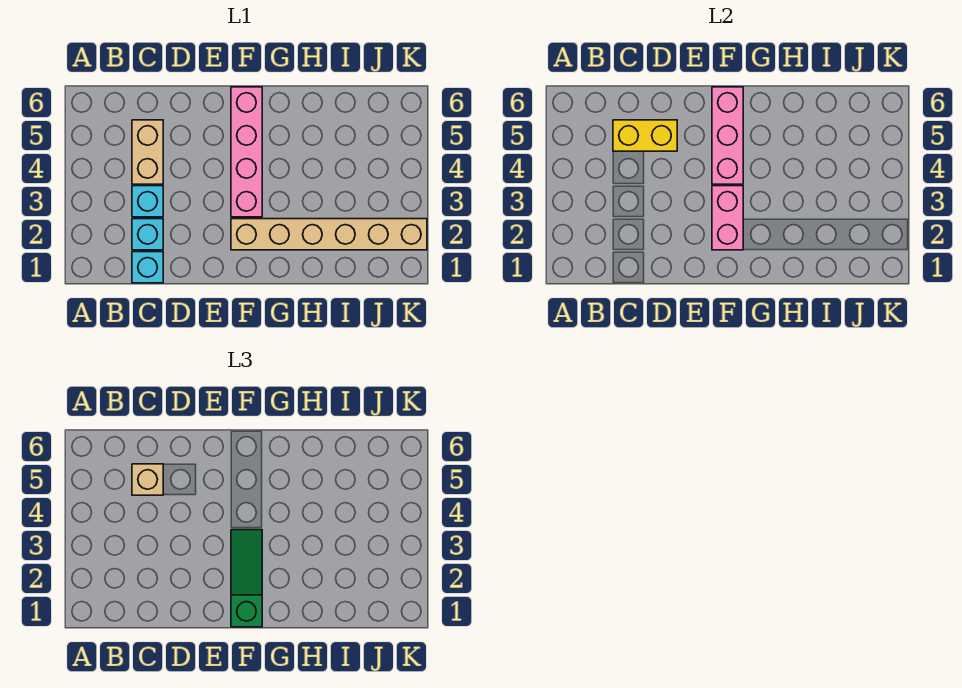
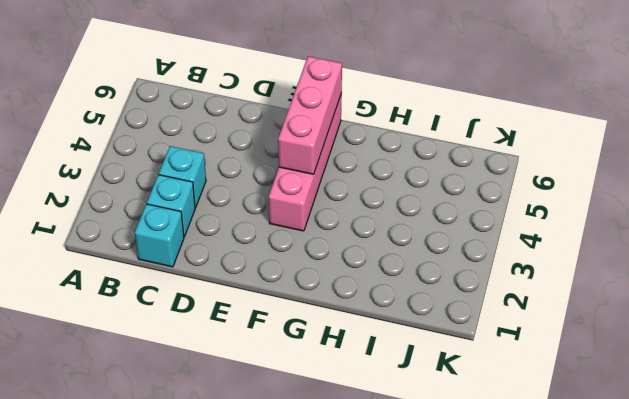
none -> tan brick C4:C5 level 1
none -> tan brick F2:K2 level 1

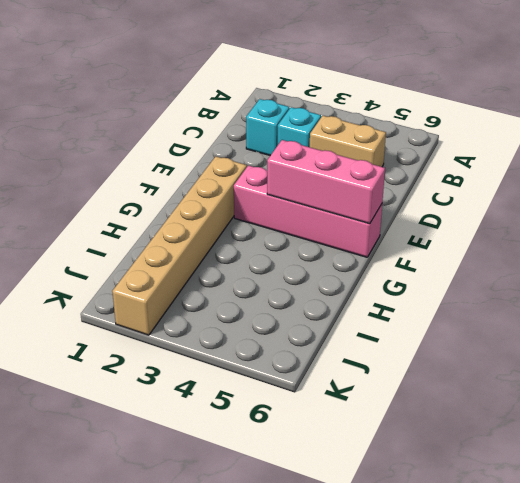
none -> cyan brick C1 level 1
none -> yellow brick C5:D5 level 2

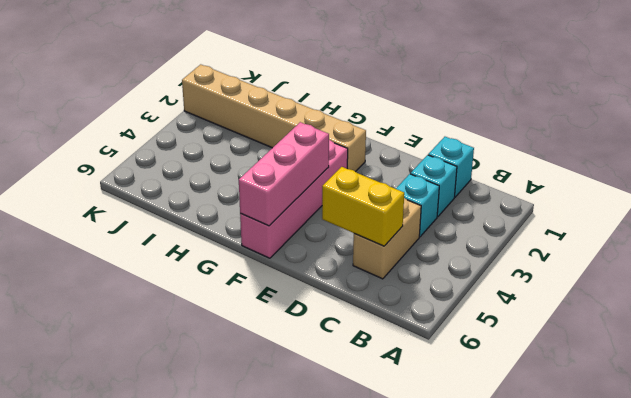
none -> pink brick F2:F3 level 2
none -> tan brick C5 level 3

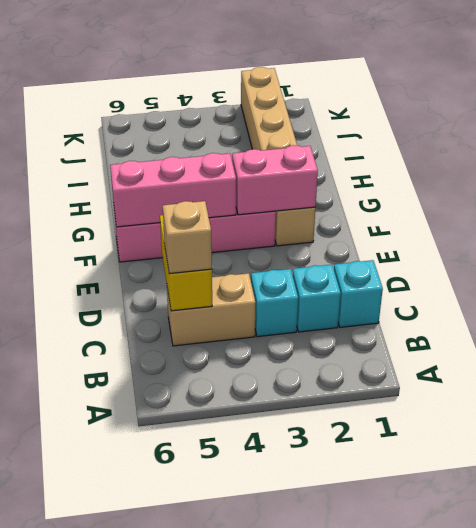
none -> green slope F1:F3 level 3 top 1

